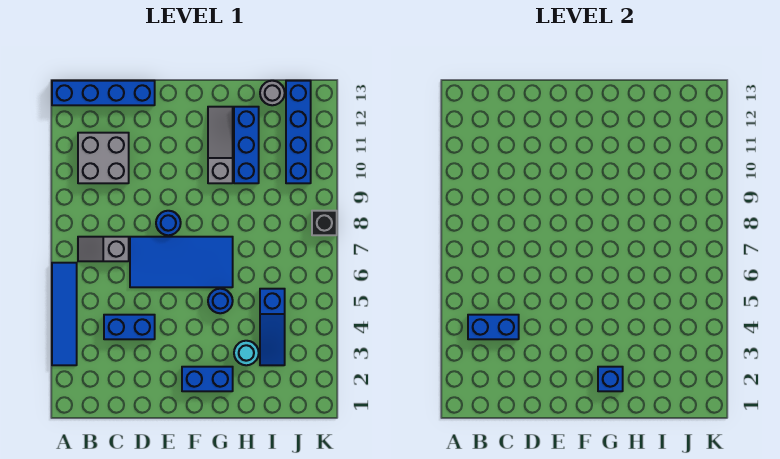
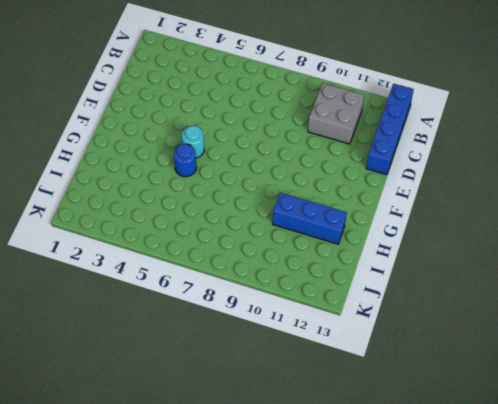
cyan round brick F5 level 1 -> cyan round brick H3 level 1
none -> blue tile A3:A6 level 1
none -> grey slope B7:C7 level 1 top C
none -> blue brick C4:D4 level 1

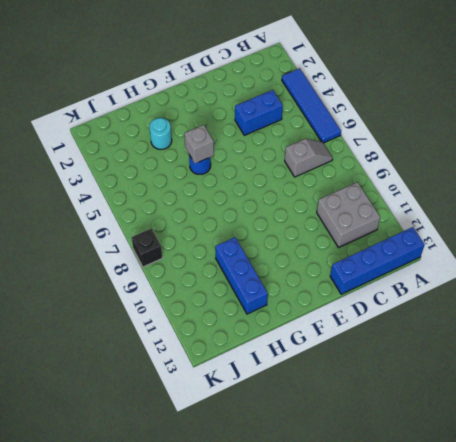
grey brick G5 level 2 -> none
none -> blue tile D6:G7 level 1
none -> blue round brick E8 level 1
none -> blue brick F2:G2 level 1

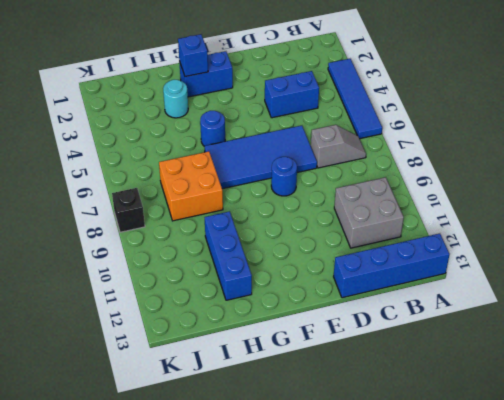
orange brick H7:I8 level 1 -> none
none -> grey slope G10:G12 level 1 top 10
none -> blue slope I3:I5 level 1 top 5
none -> grey round brick I13 level 1

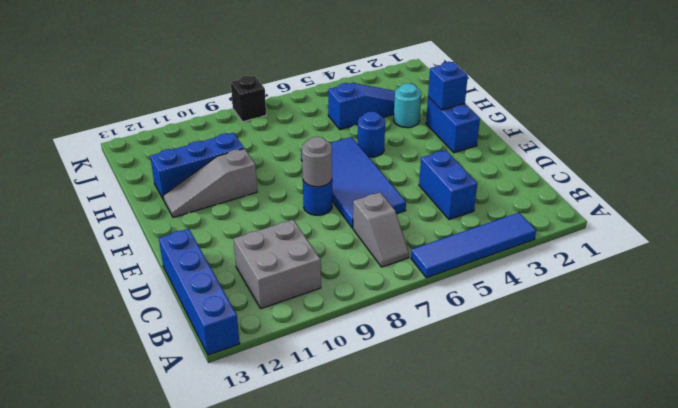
grey round brick E8 level 2 -> grey round brick I13 level 1
none -> blue brick J10:J13 level 1
none -> blue brick B4:C4 level 2

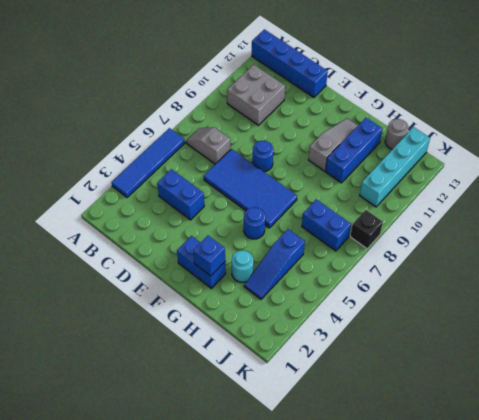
blue brick I7:J7 level 1 -> blue brick B4:C4 level 2
cyan brick J10:J13 level 1 -> blue brick J10:J13 level 1

